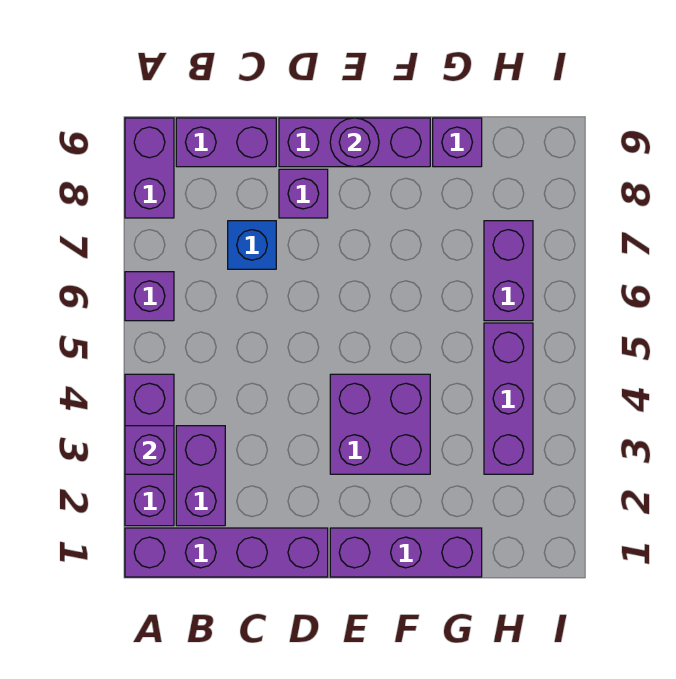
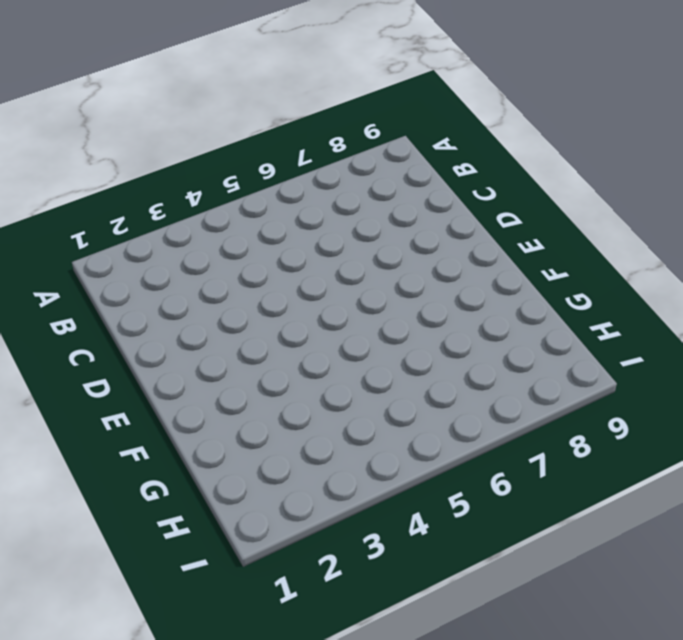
none -> purple brick A1:D1 level 1
none -> purple brick A2:A4 level 1
none -> purple brick A6 level 1

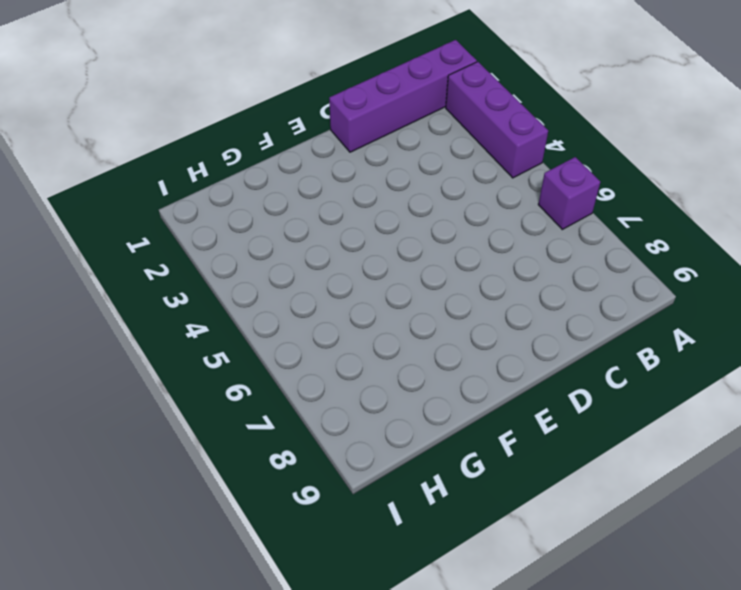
none -> purple brick A8:A9 level 1
none -> purple brick B2:B3 level 1
none -> purple brick B9:C9 level 1

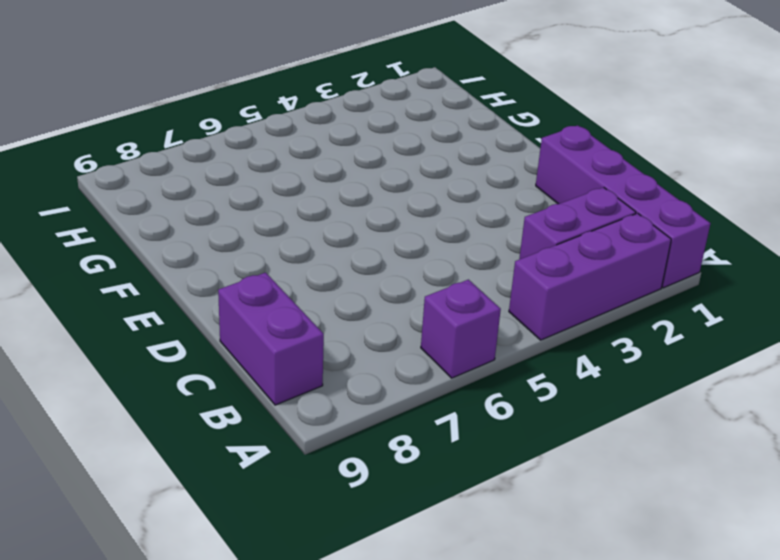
none -> purple brick A8:A9 level 1
none -> blue brick C7 level 1
none -> purple brick D8 level 1

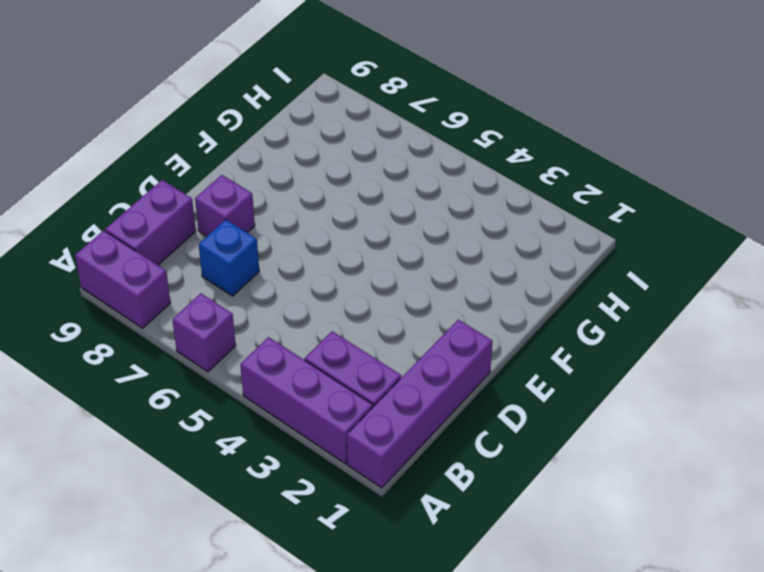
none -> purple brick D9:F9 level 1
none -> purple brick E1:G1 level 1
none -> purple brick E3:F4 level 1

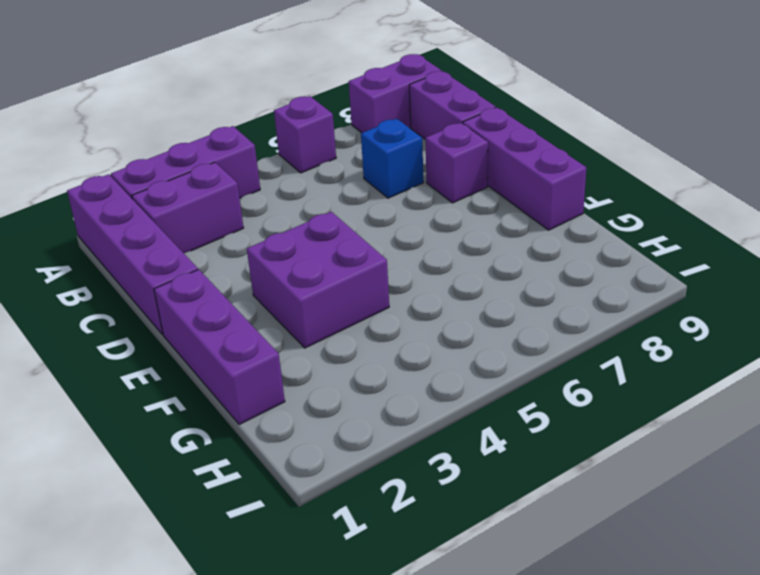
none -> purple brick G9 level 1
none -> purple brick H3:H5 level 1
none -> purple brick H6:H7 level 1

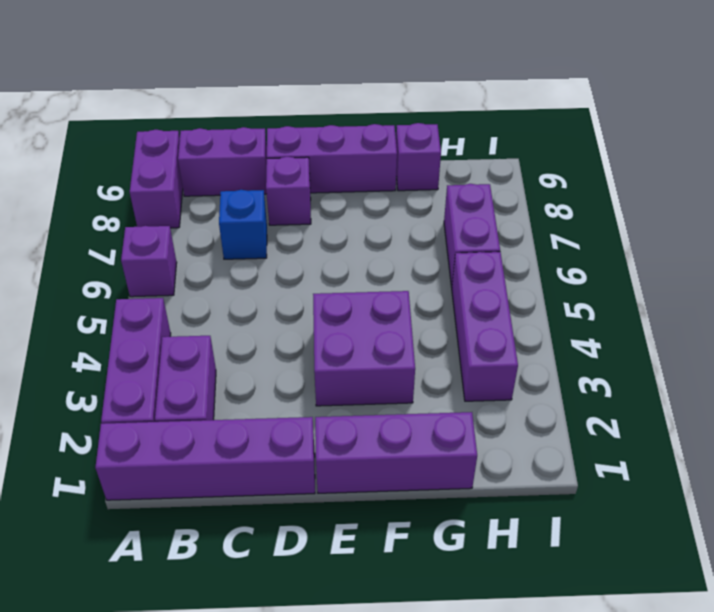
none -> purple brick A3 level 2
none -> purple round brick E9 level 2

